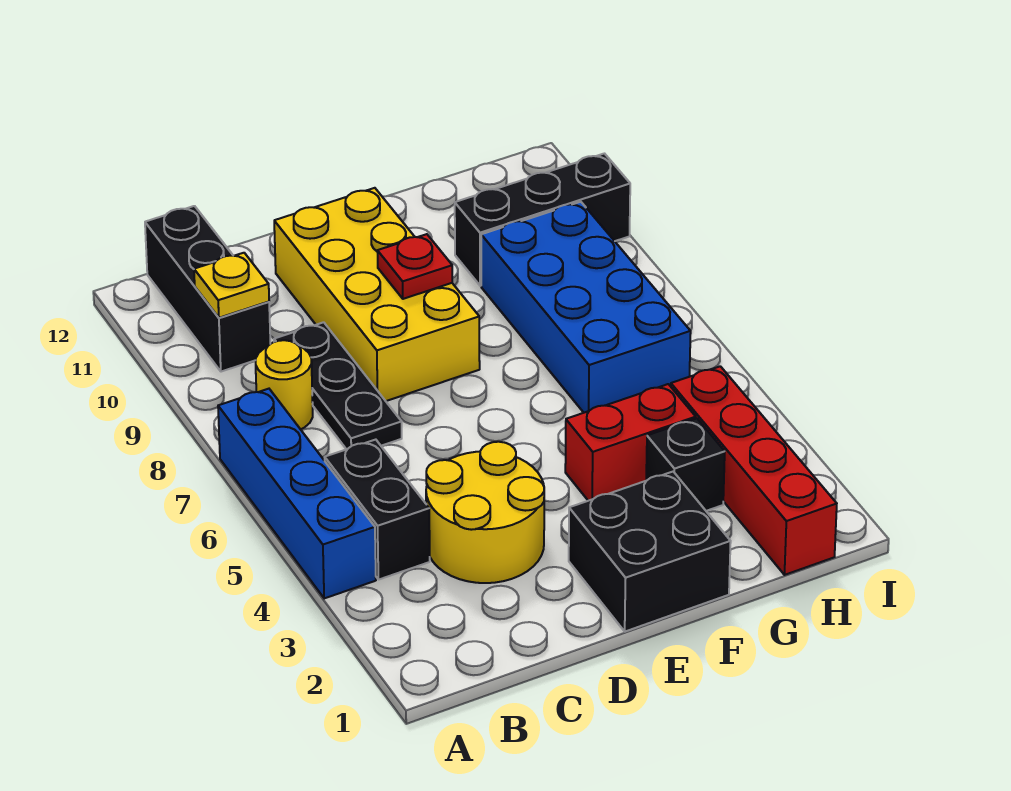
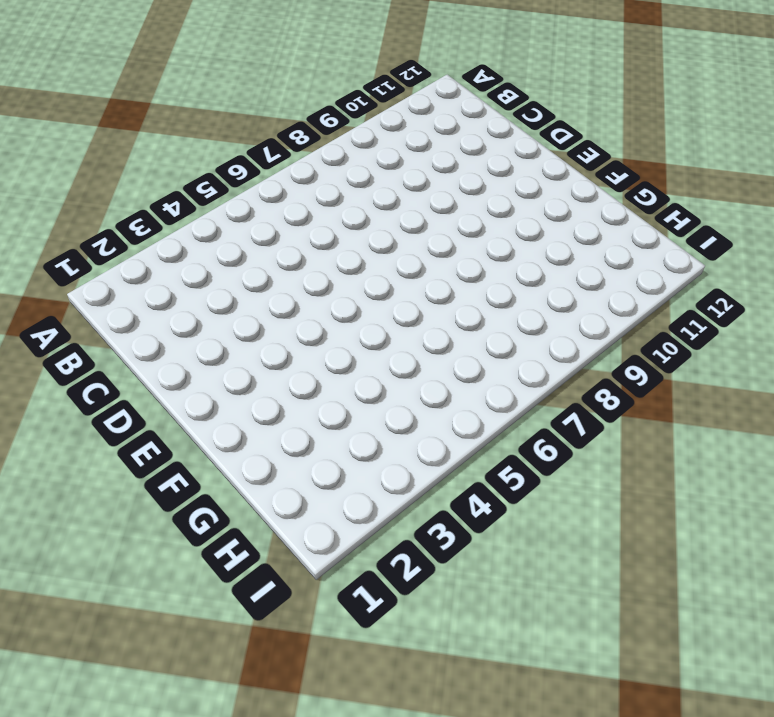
none -> blue brick A4:A7 level 1
none -> black brick B4:B5 level 1
none -> yellow round brick B8 level 1

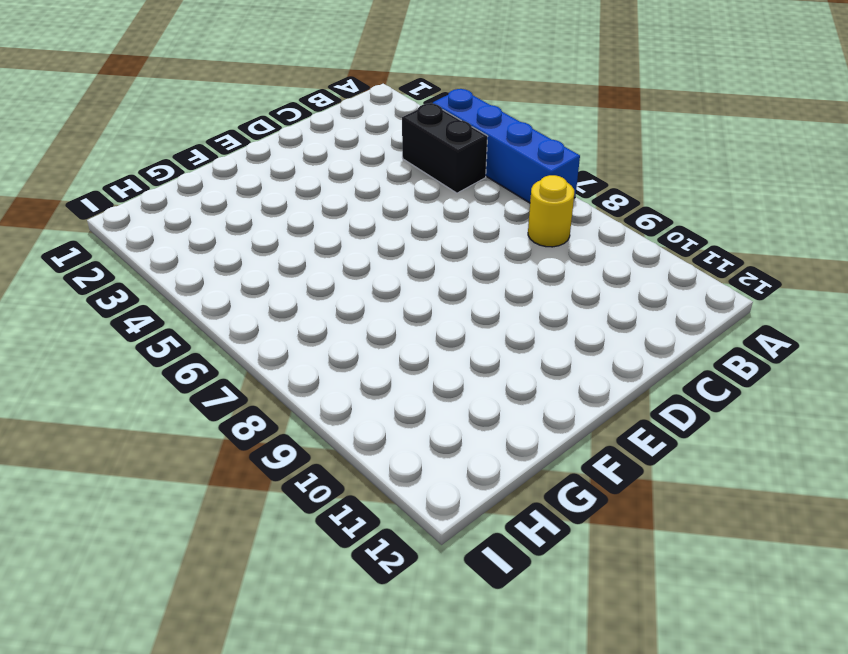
none -> black brick B10:B12 level 1
none -> yellow round brick C3:D4 level 1
none -> black plate C7:C9 level 1

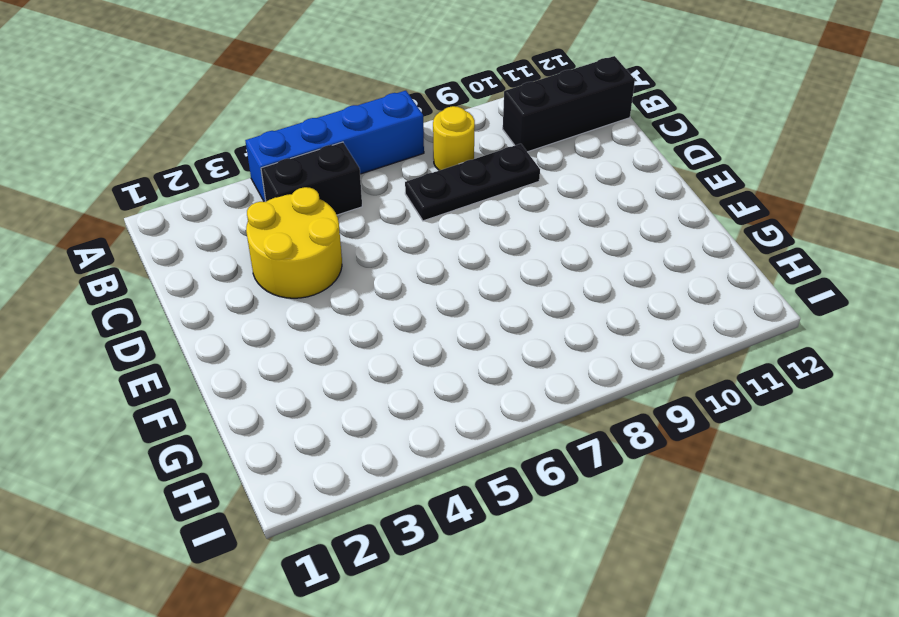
none -> yellow brick D8:E11 level 1
none -> black brick E1:F2 level 1
none -> red brick F4:G4 level 1

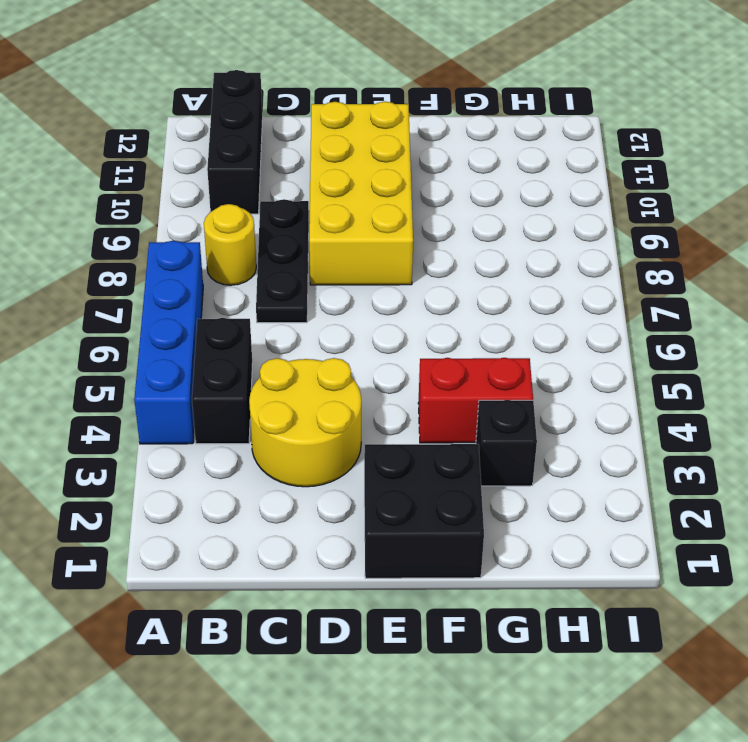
none -> blue brick G6:H9 level 1
none -> black brick G10:I10 level 1
none -> red brick H1:H4 level 1

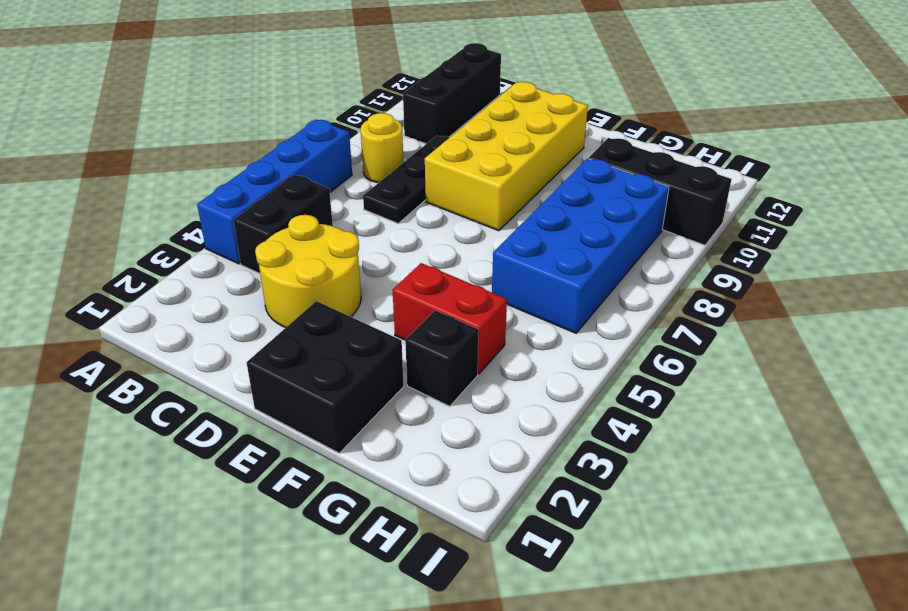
none -> red brick H1:H4 level 1
none -> yellow plate B10 level 2
none -> red plate E9 level 2

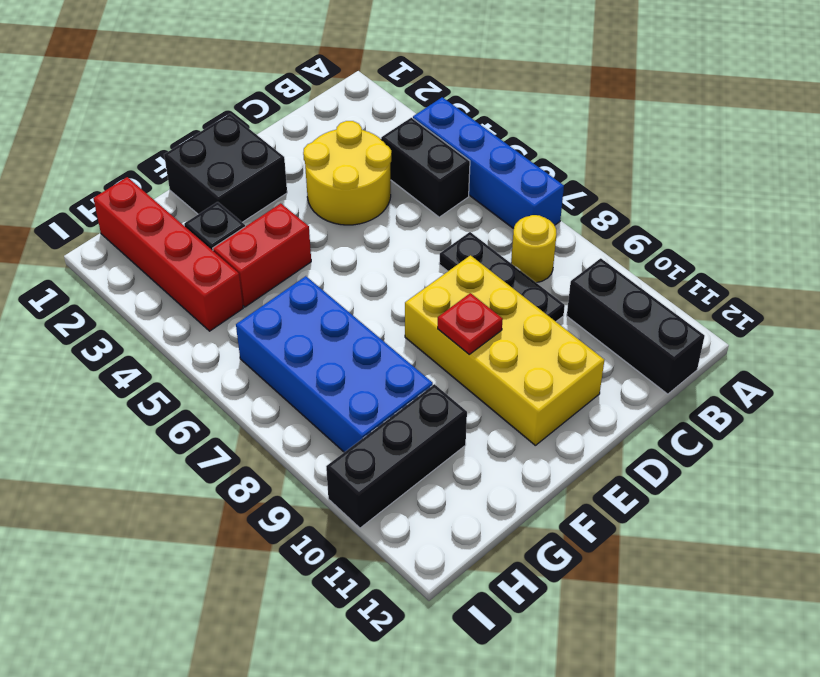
none -> yellow plate B10 level 2

